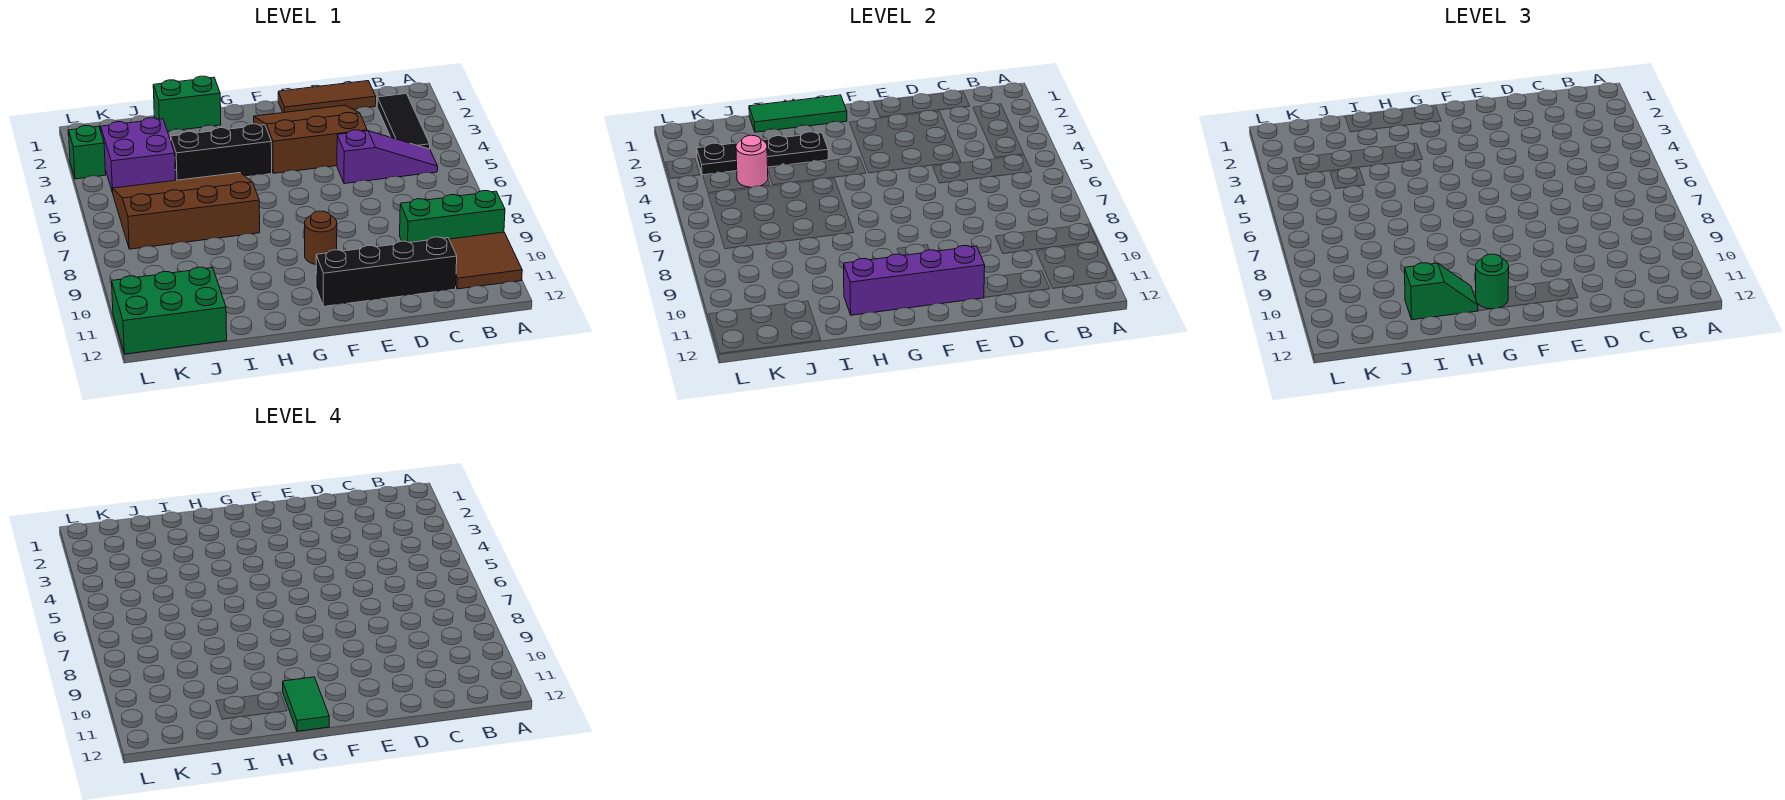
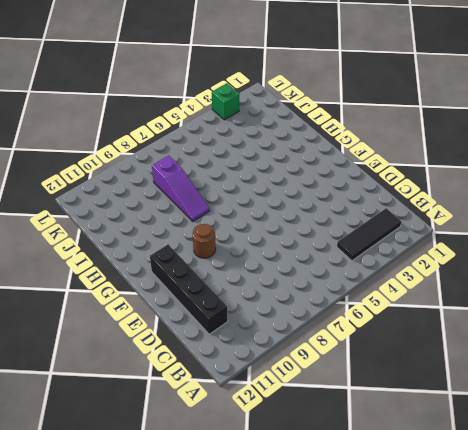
purple slope H8:J8 level 1 top J -> purple slope B5:D5 level 1 top D
none -> green brick A9:C9 level 1
none -> brown tile A10:B11 level 1
none -> brown tile C1:E1 level 1

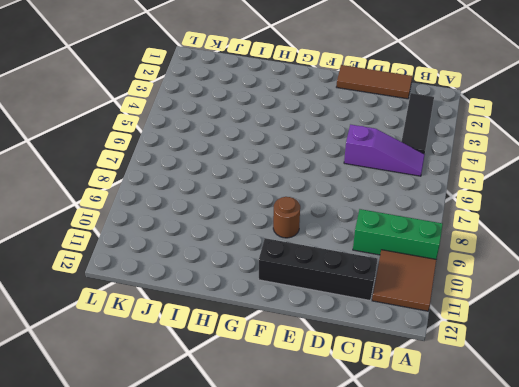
none -> brown slope D2:F4 level 1 top 4
none -> black brick G4:I4 level 1
none -> green brick H1:I1 level 1

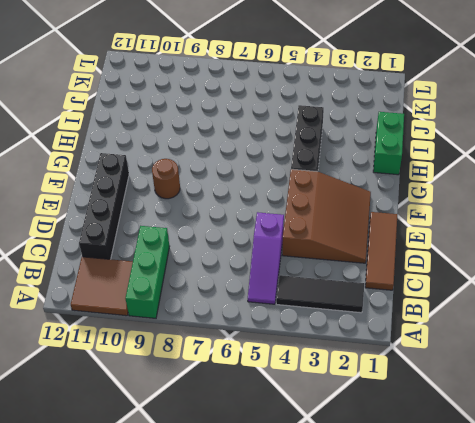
none -> brown slope H5:K7 level 1 top 7
none -> purple brick J3:K4 level 1
none -> green brick J11:L12 level 1

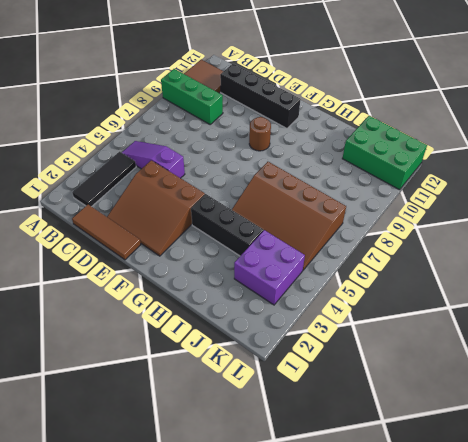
none -> green brick H1:I1 level 1
none -> green brick L3 level 1
none -> purple brick E11:H11 level 2

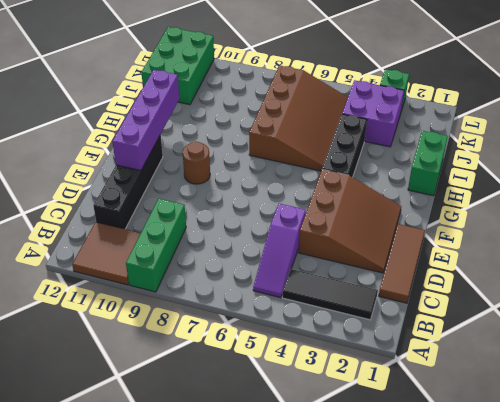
none -> green tile G1:I1 level 2
none -> black plate H3:K3 level 2
none -> pink round brick J4 level 2

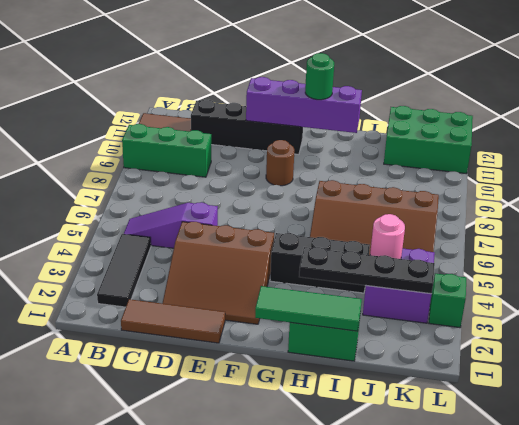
none -> green slope H11:I11 level 3 top I
none -> green tile G11:G12 level 4

